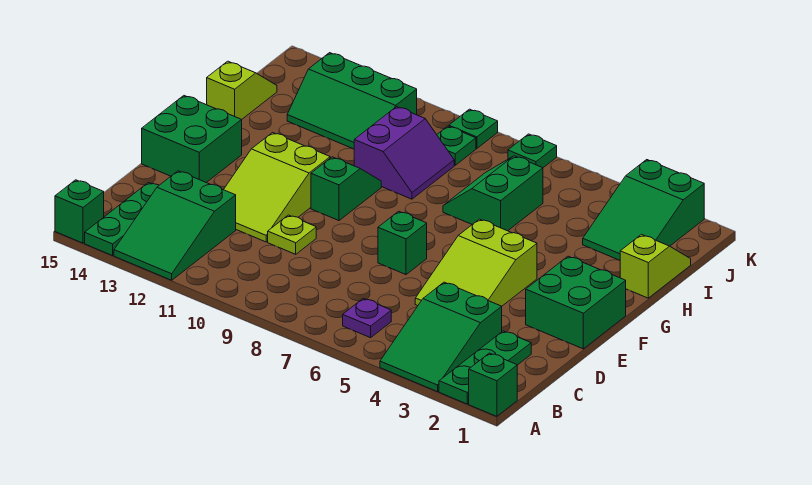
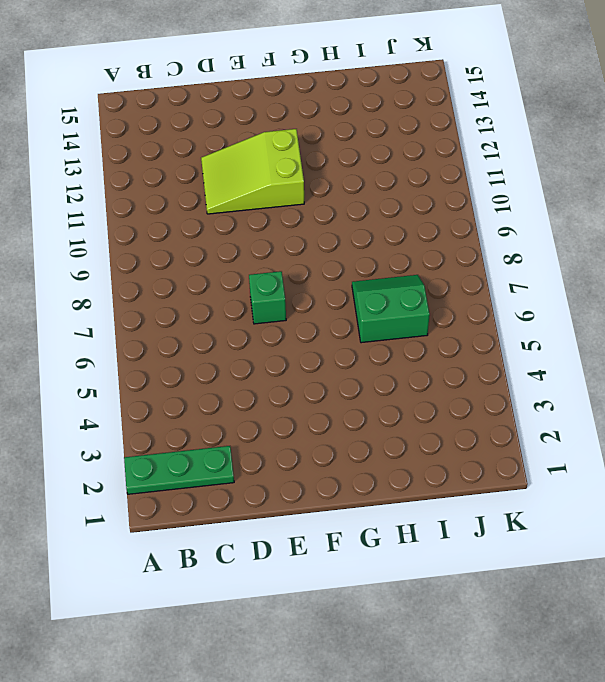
none -> green brick A1 level 1
none -> green slope A3:C4 level 1 top C
none -> green slope A12:C13 level 1 top C

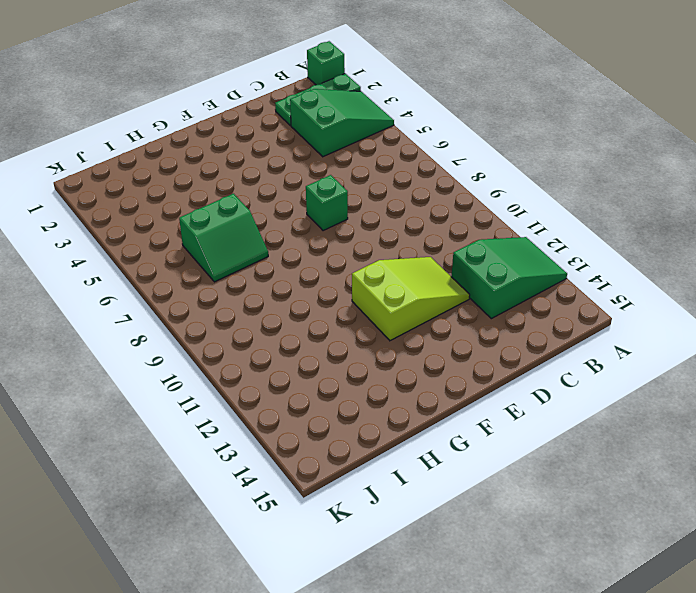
none -> green plate A14:C14 level 1
none -> green brick A15 level 1
none -> purple plate B6 level 1

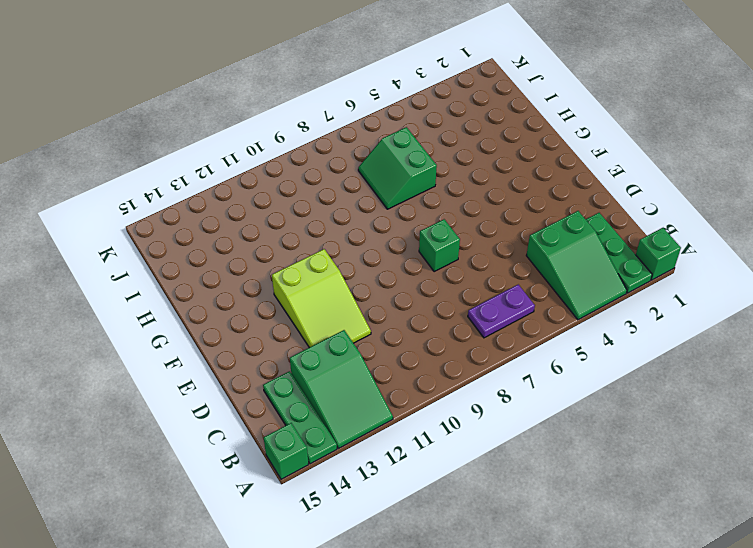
purple plate B6:B7 level 1 -> purple plate B6 level 1
none -> lime slope D4:F5 level 1 top F
none -> lime plate D10 level 1
none -> green brick E1:F2 level 1

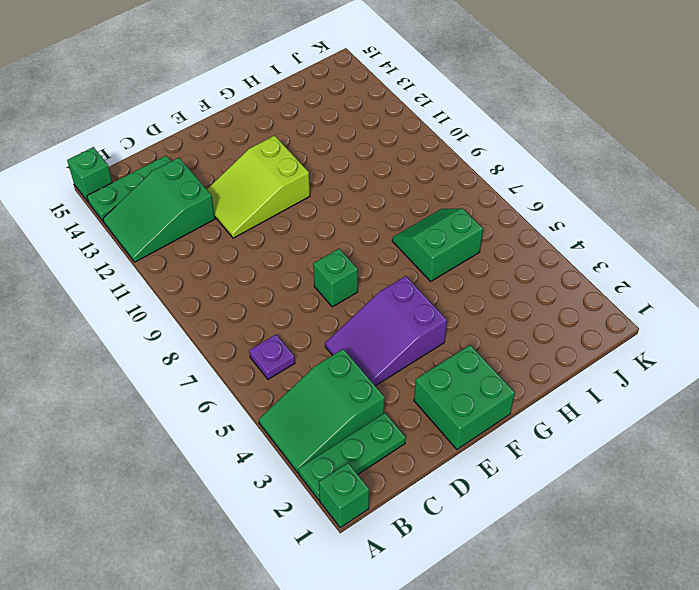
purple slope D4:F5 level 1 top F -> lime slope D4:F5 level 1 top F
none -> lime plate D10 level 1
none -> green brick E14:F15 level 1
none -> green slope F10:G10 level 1 top F

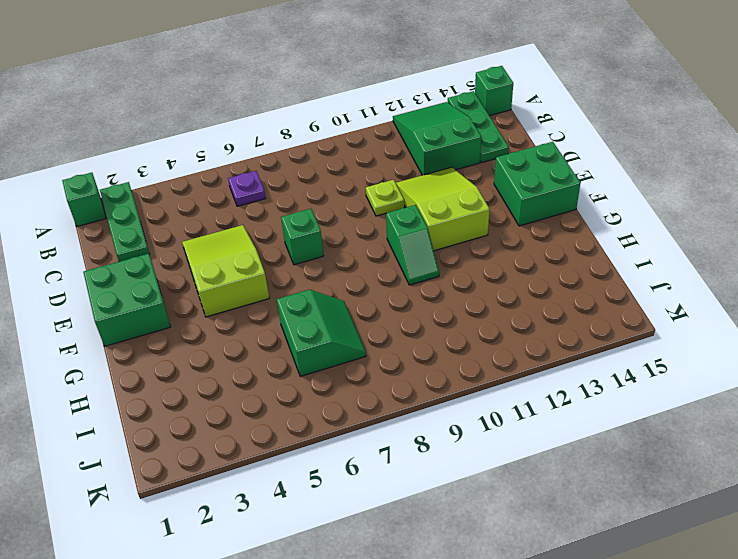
none -> green slope A3:C4 level 1 top C
none -> lime slope H1:I1 level 1 top H
none -> purple slope H9:I10 level 1 top 10

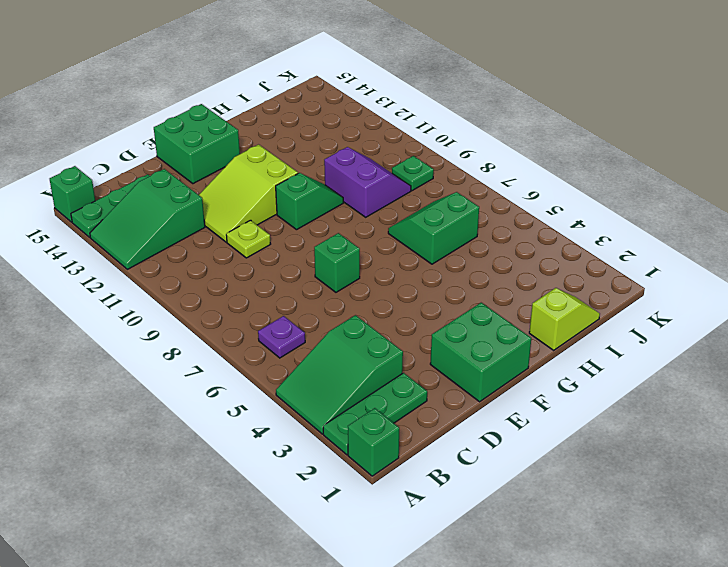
purple slope H9:I10 level 1 top H -> purple slope H9:I10 level 1 top 10
none -> lime slope D4:F5 level 1 top F
none -> lime slope H15:I15 level 1 top H
none -> green slope I2:K3 level 1 top K

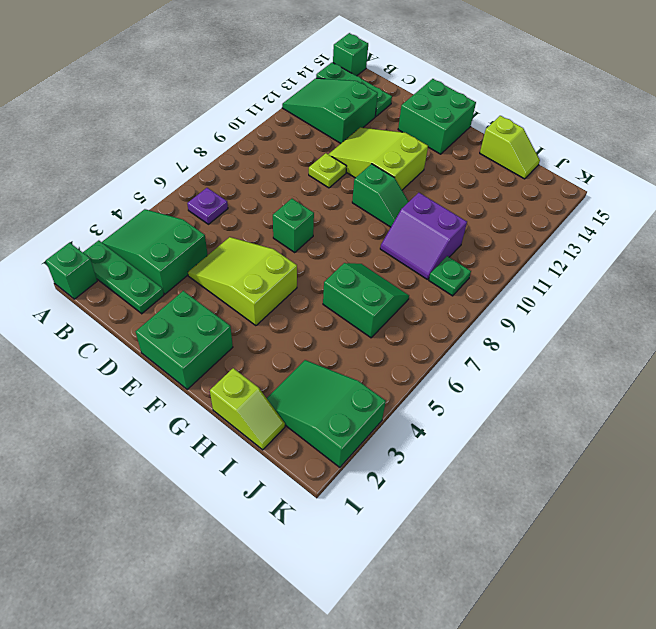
none -> green slope I11:J13 level 1 top J
none -> green plate K7 level 1
none -> green plate K9 level 1

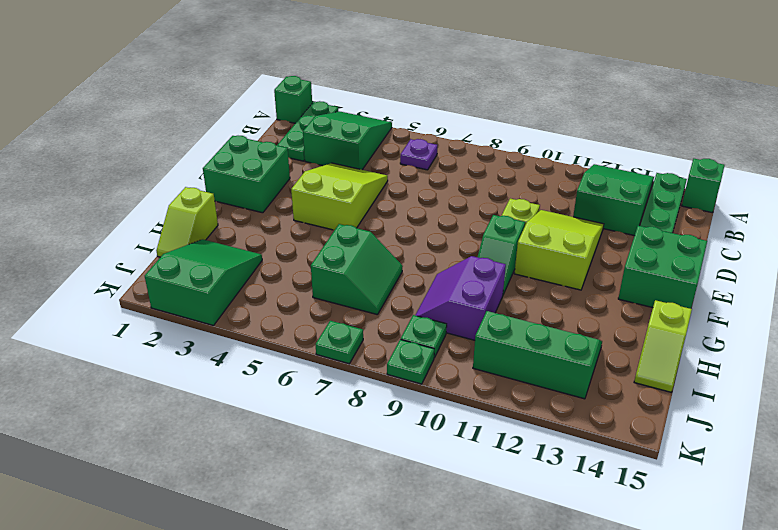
none -> green brick E7 level 1

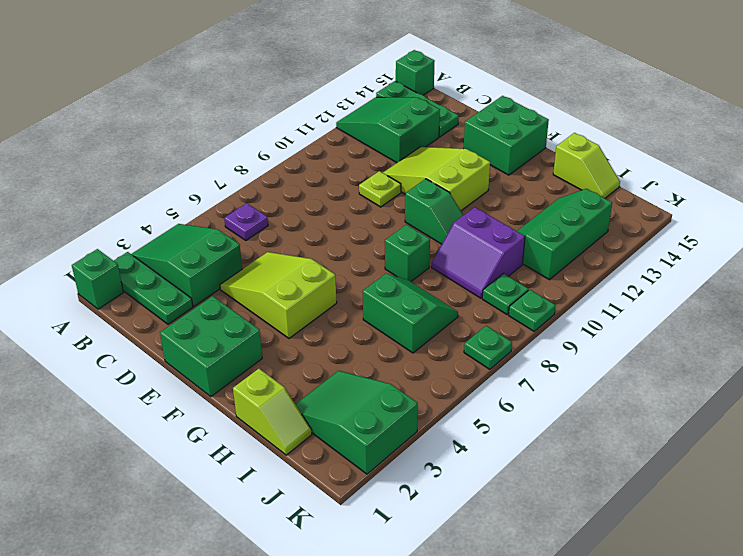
green brick G8 level 1 -> green brick E7 level 1

